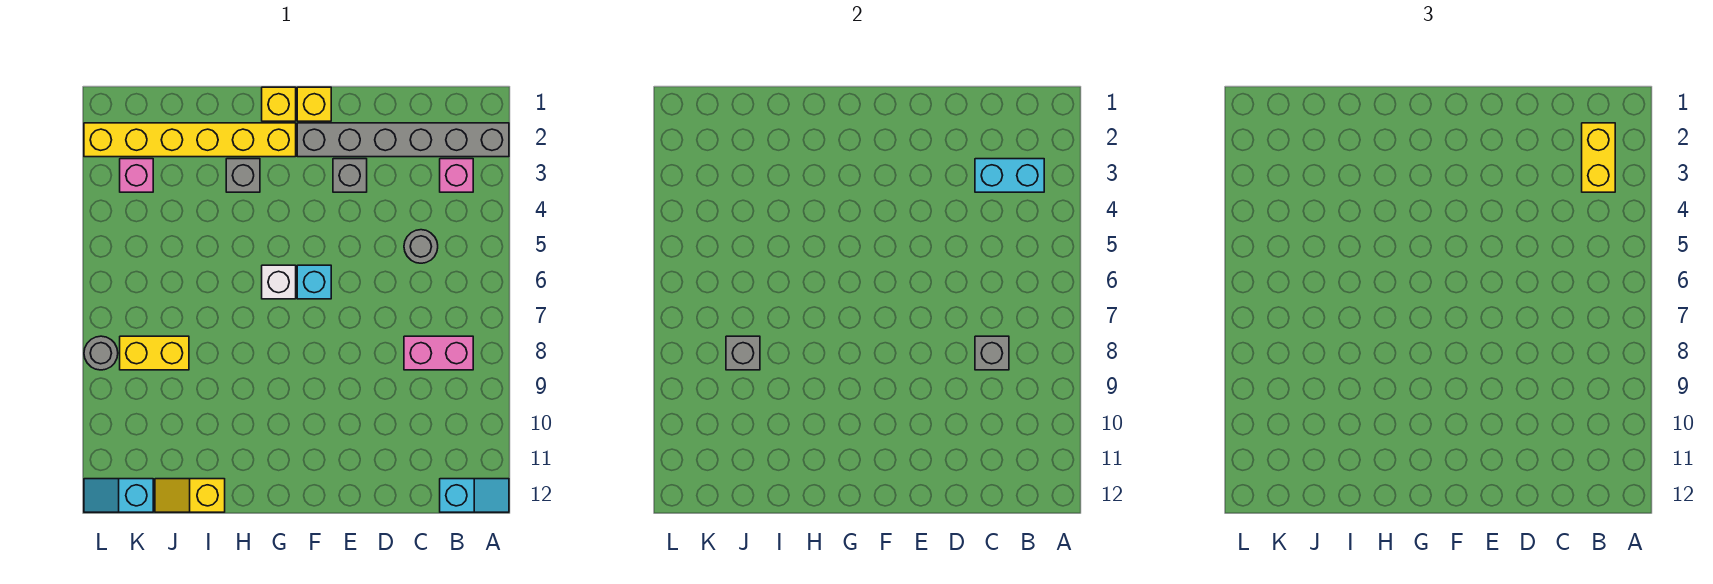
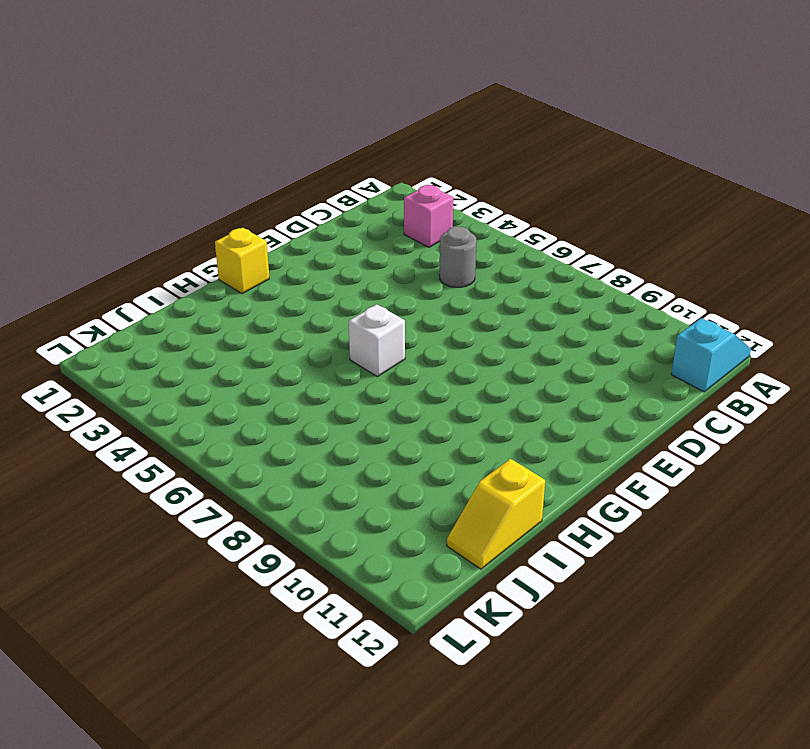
none -> grey brick A2:F2 level 1
none -> pink brick B8:C8 level 1
none -> grey brick E3 level 1

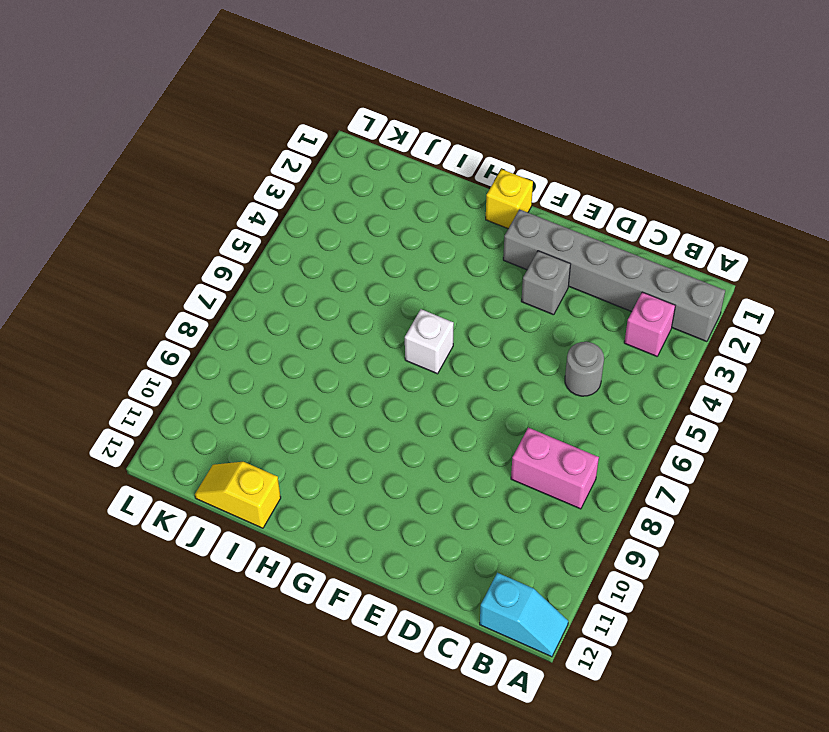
none -> yellow brick F1 level 1
none -> cyan brick F6 level 1
none -> yellow brick G2:L2 level 1

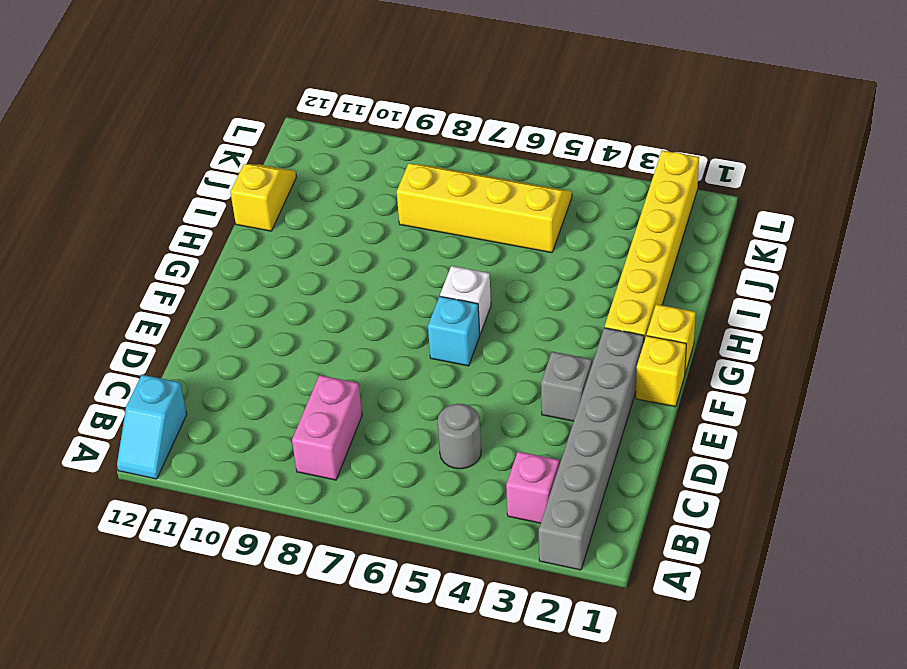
yellow slope J5:K8 level 1 top J -> yellow brick J8:K8 level 1
none -> grey brick H3 level 1
none -> pink brick K3 level 1
none -> cyan slope K12:L12 level 1 top K

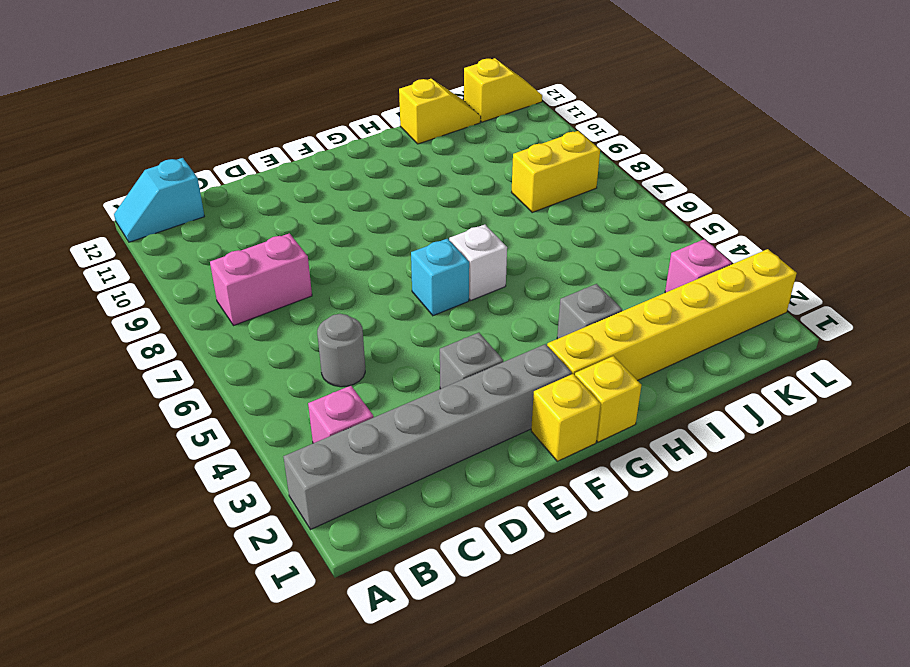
yellow slope K12:L12 level 1 top K -> cyan slope K12:L12 level 1 top K
none -> grey round brick L8 level 1
none -> cyan brick B3:C3 level 2
none -> grey brick C8 level 2

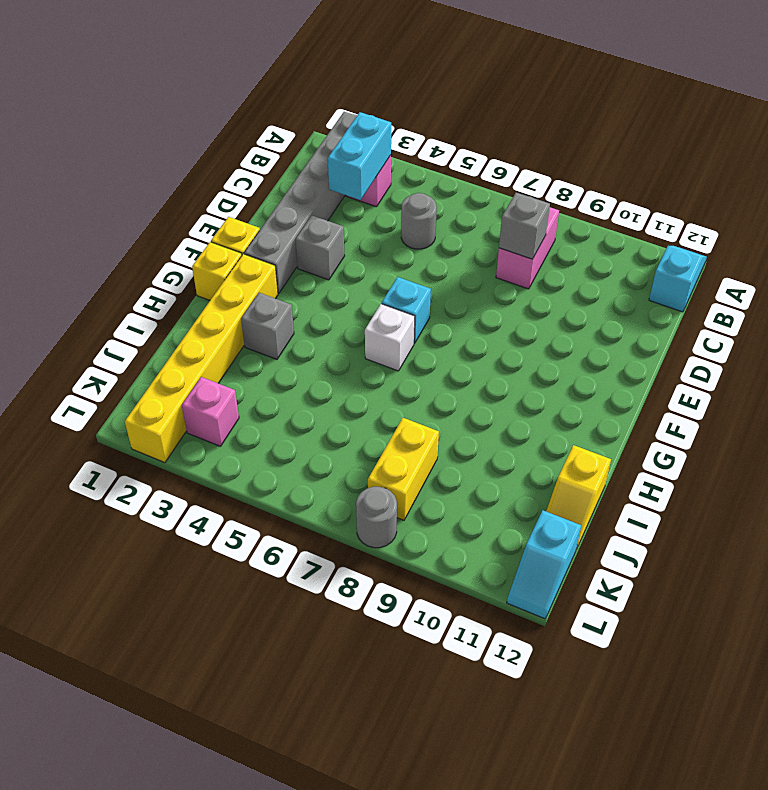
none -> grey brick J8 level 2
none -> yellow brick B2:B3 level 3

